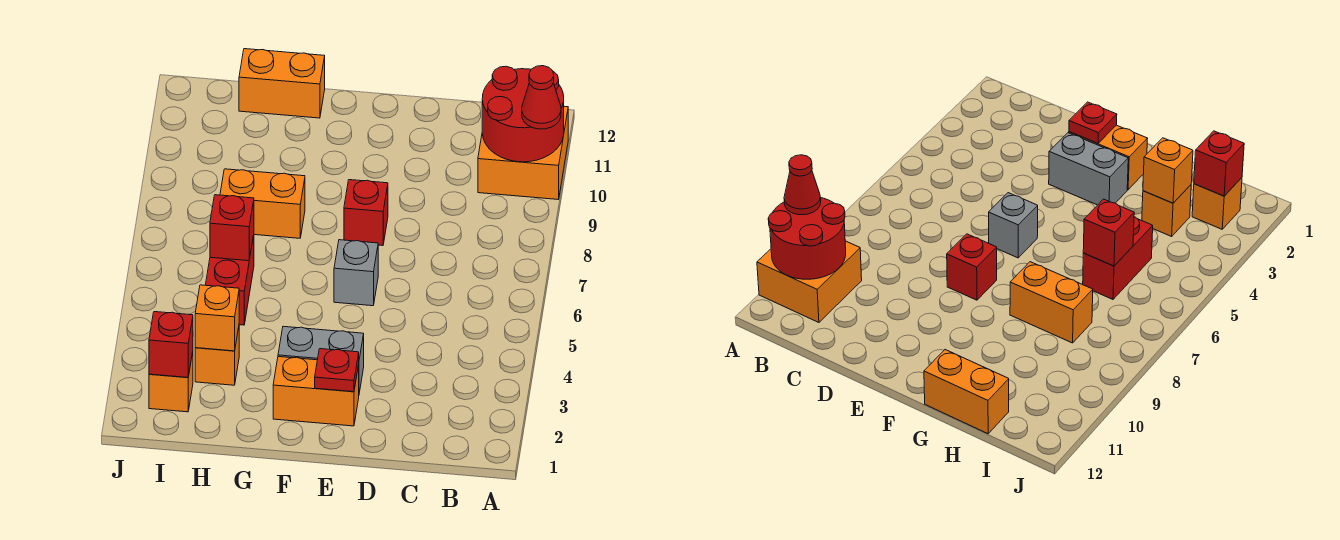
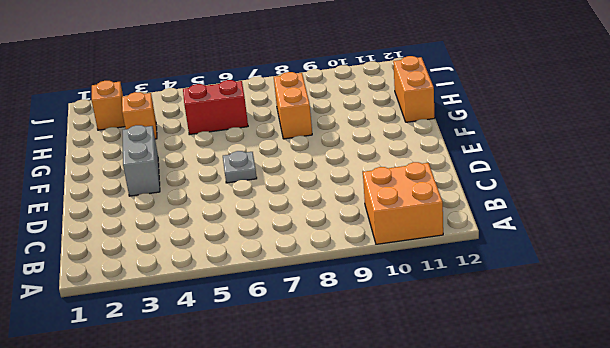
grey plate E6 level 1 -> grey brick E6 level 1
none -> orange brick E2:F2 level 1
none -> red brick E8 level 1
none -> red round brick A10:B11 level 2

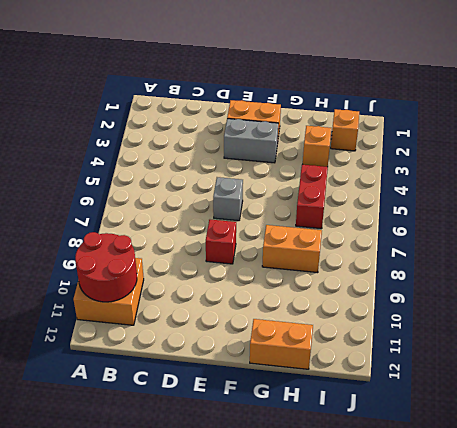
none -> red plate E2 level 2
none -> orange brick H3 level 2
none -> red brick H6 level 2

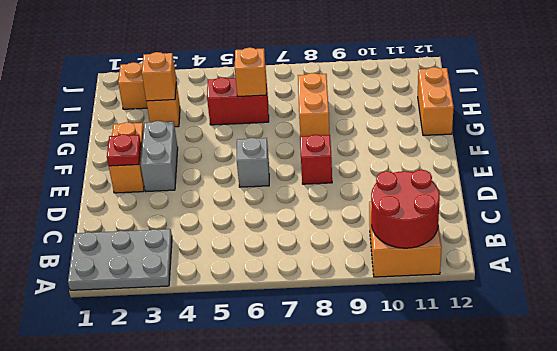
grey plate A1:B3 level 1 -> none
orange brick H6 level 2 -> red brick H6 level 2
none -> red brick I2 level 2
none -> red cone A10 level 3

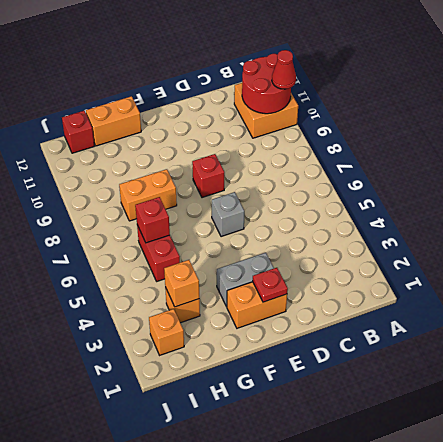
red brick I12 level 1 -> red brick I2 level 2

